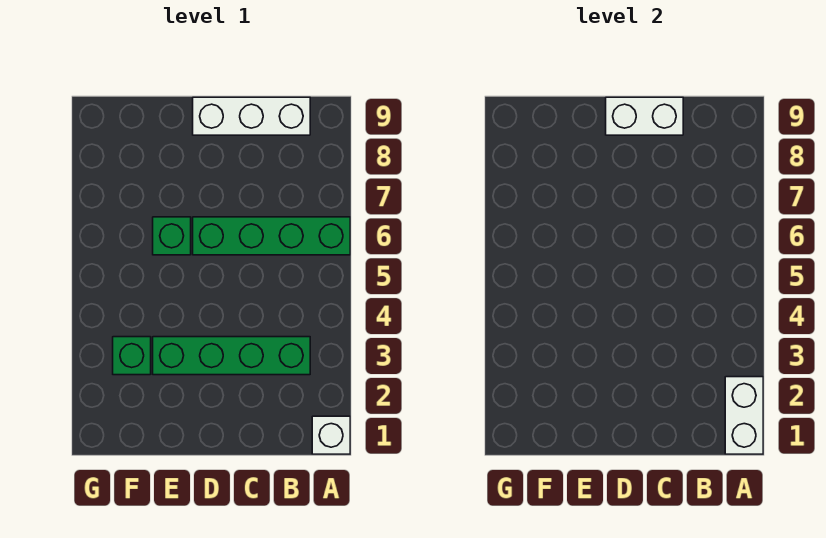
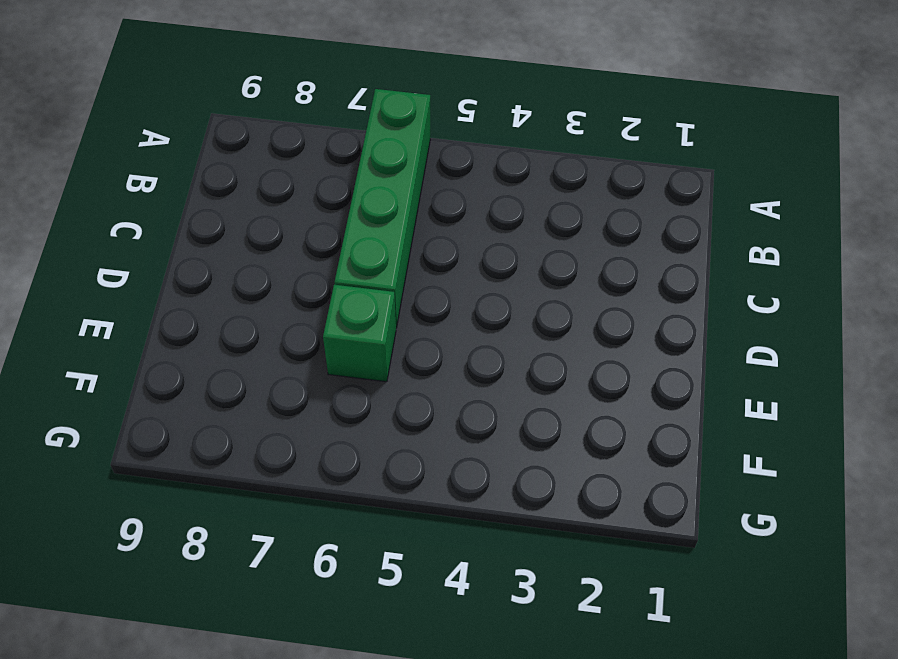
none -> white brick A1 level 1
none -> green brick B3:E3 level 1

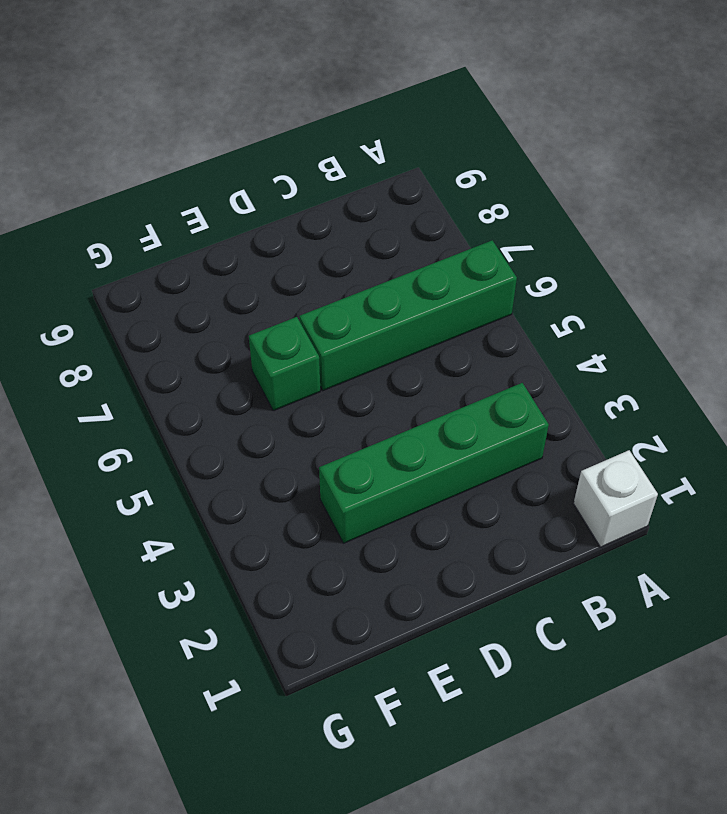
none -> white brick B9:D9 level 1
none -> green brick F3 level 1

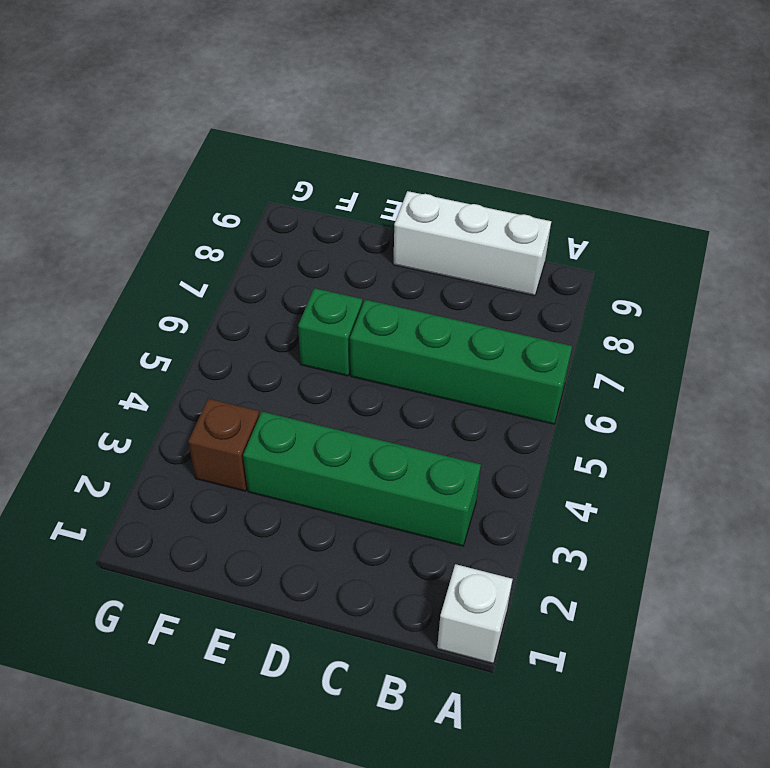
brown brick F3 level 1 -> green brick F3 level 1
none -> white brick A1:A2 level 2
none -> white brick C9:D9 level 2

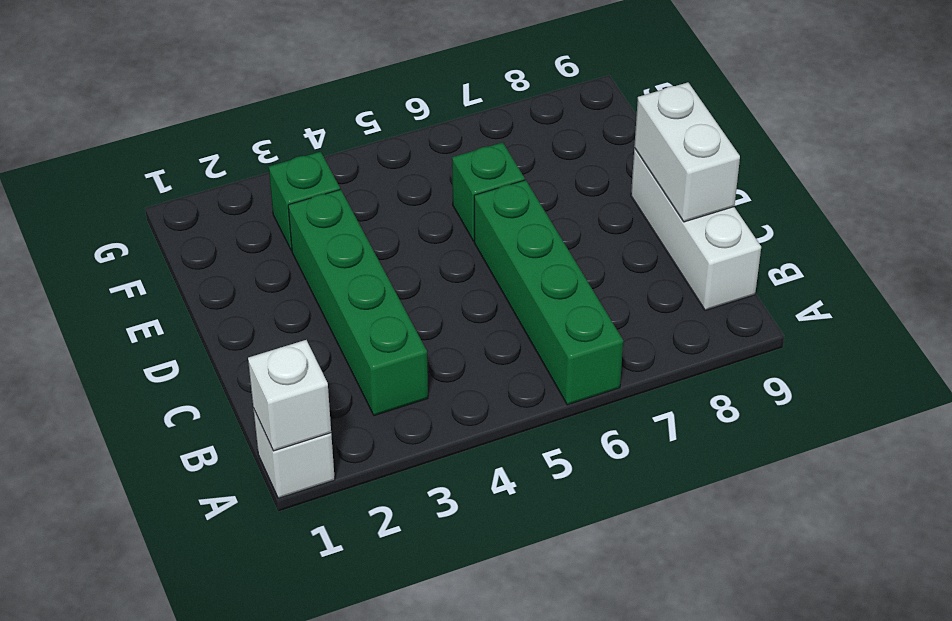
white brick A1 level 2 -> white brick A1:A2 level 2

